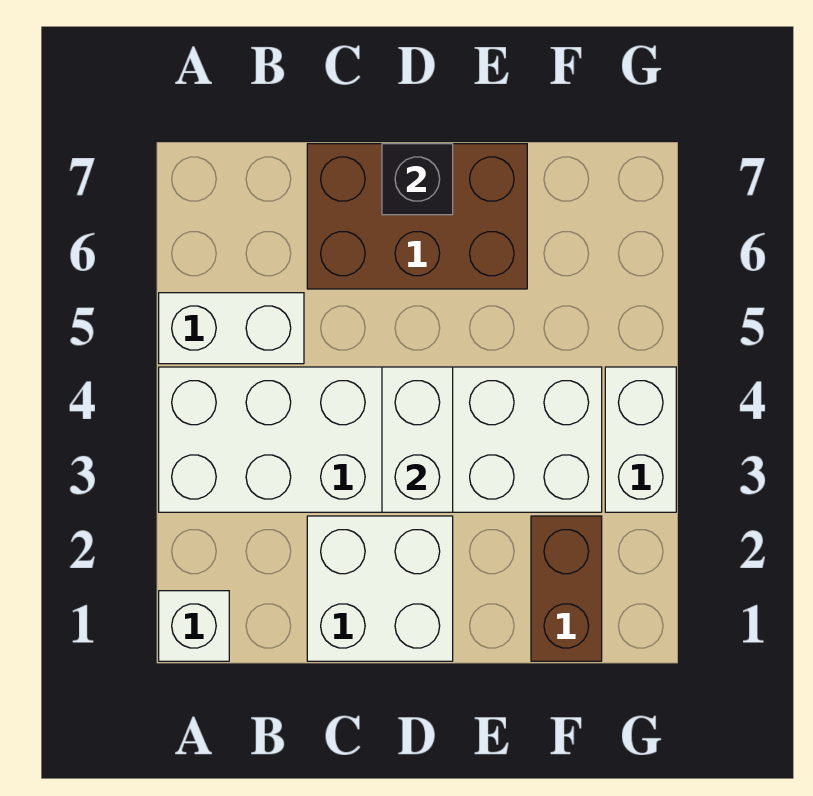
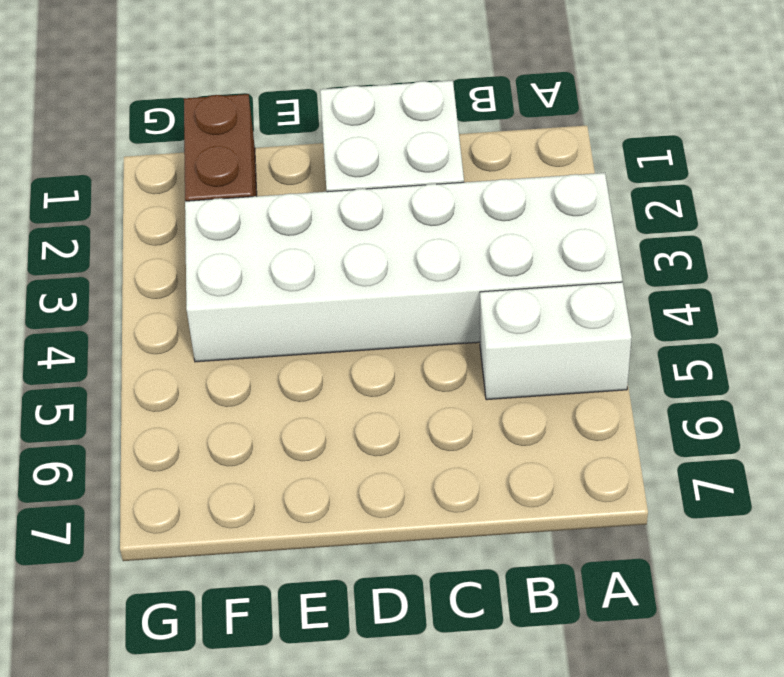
none -> white brick A1 level 1
none -> brown brick C6:E7 level 1

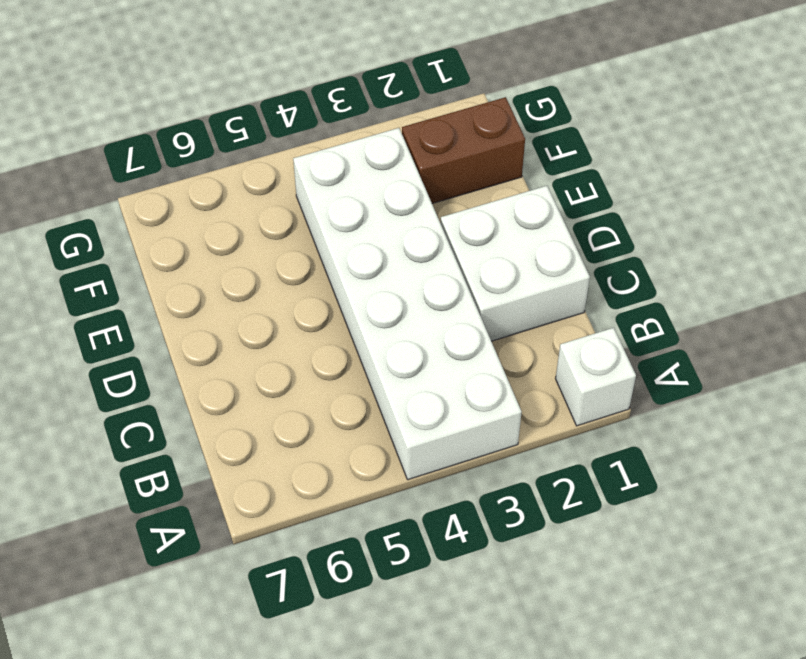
none -> white brick A5:B5 level 1
none -> brown brick C6:E7 level 1

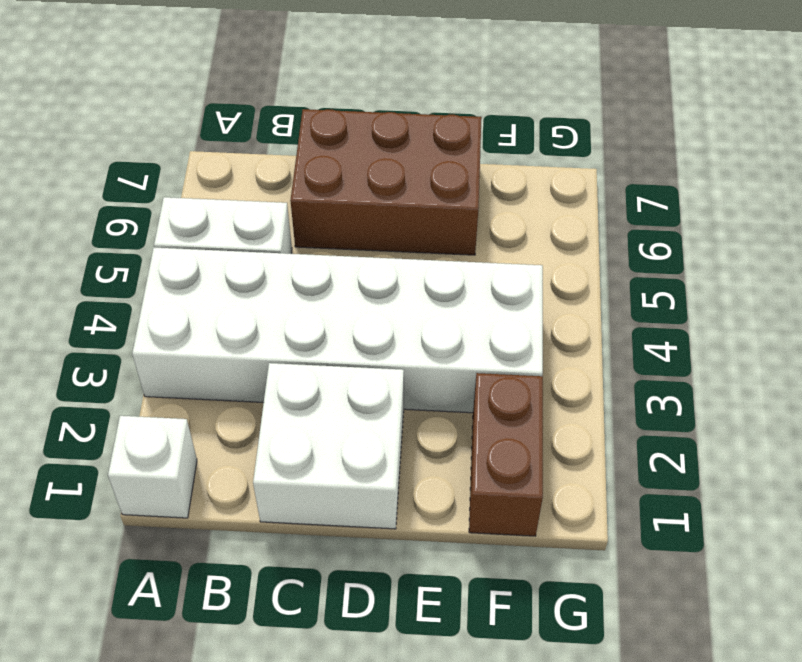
none -> white brick G3:G4 level 1
none -> white brick D3:D4 level 2

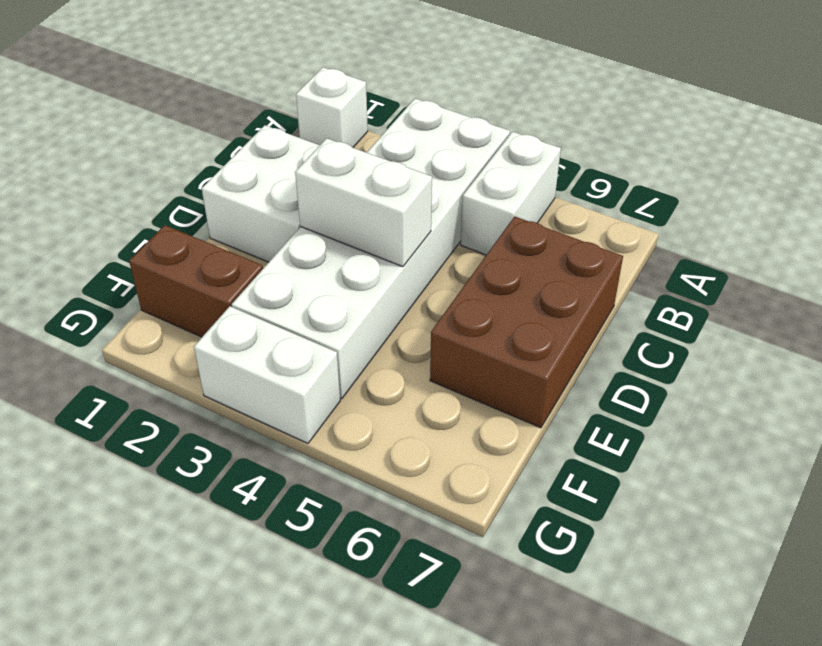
none -> black brick D7 level 2

